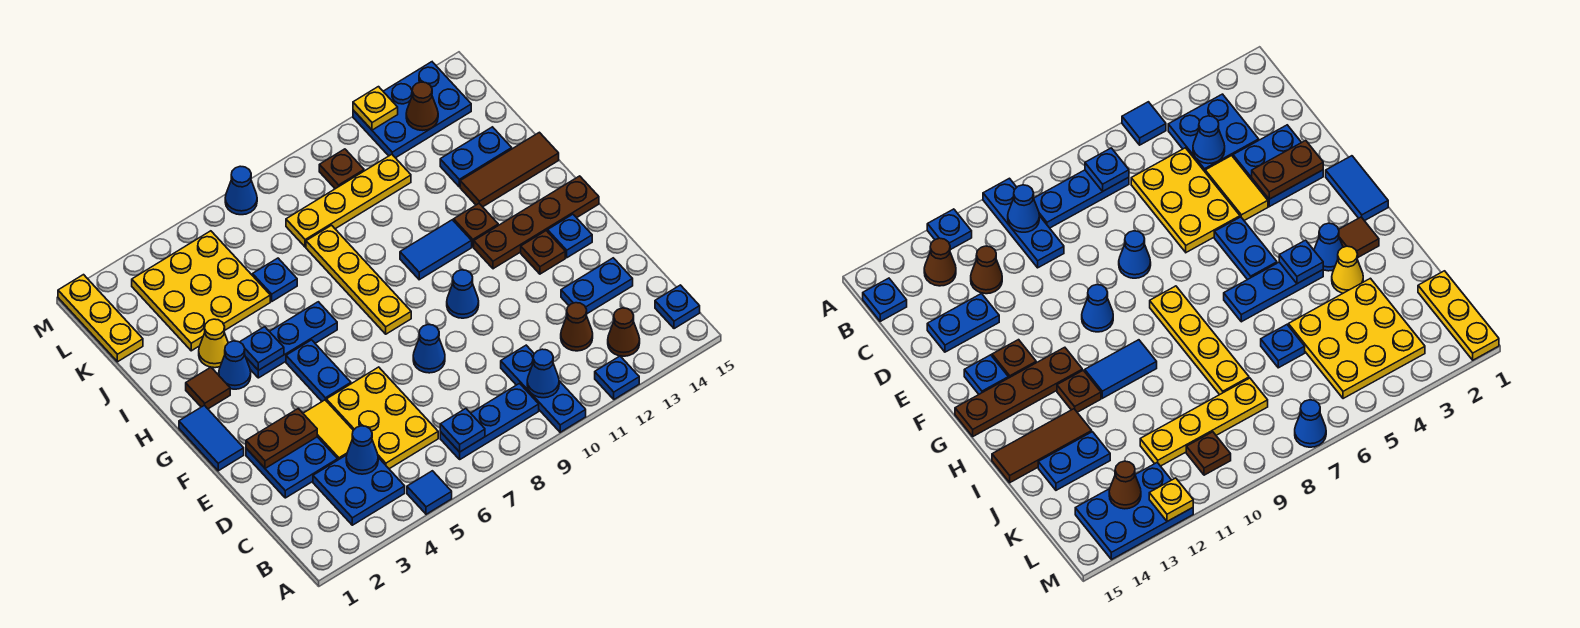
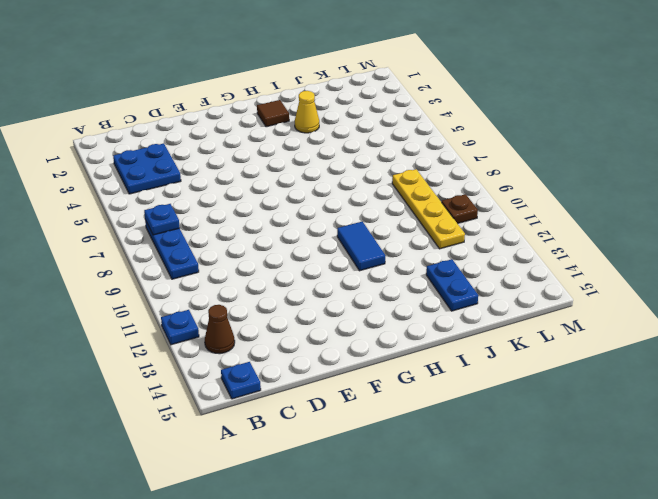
none -> blue tile A5 level 1
none -> blue plate A10:C10 level 1
none -> yellow plate C5:E6 level 1
none -> brown cone C12 level 1

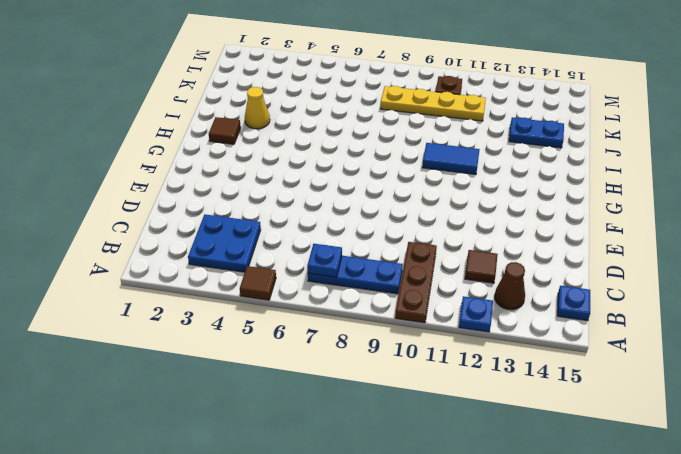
brown tile A5 level 1 -> blue tile A5 level 1
brown plate A10:C10 level 1 -> blue plate A10:C10 level 1
brown tile C12 level 1 -> brown cone C12 level 1
none -> yellow plate C5:E6 level 1
none -> blue plate D2:E3 level 1
none -> yellow tile D4:E4 level 1
none -> blue plate D13:D14 level 1

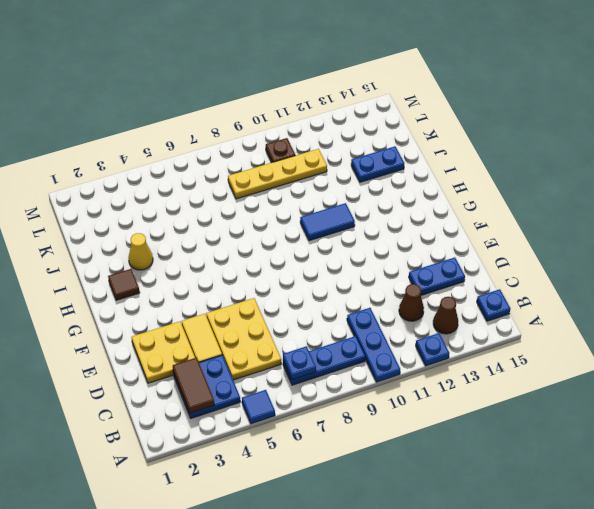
brown tile B3:C3 level 2 -> none
yellow plate D2:E3 level 1 -> blue plate D2:E3 level 1
none -> blue cone E8 level 1
none -> blue tile F1:G1 level 1
none -> blue plate F5:G5 level 1
none -> blue cone F10 level 1

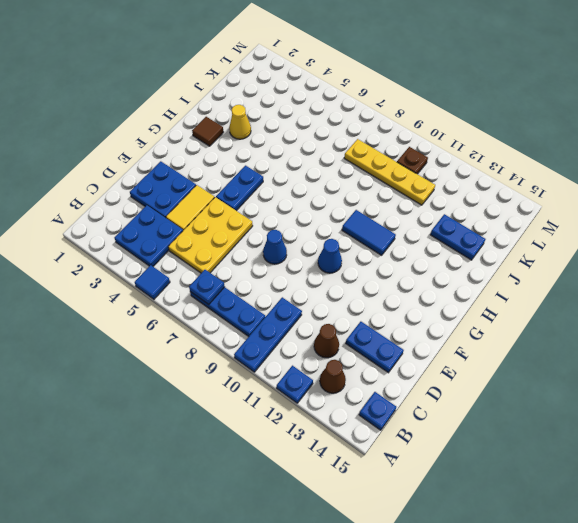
none -> blue tile F1:G1 level 1
none -> brown plate F13 level 1
none -> blue plate F14 level 1
none -> yellow plate G8:J8 level 1

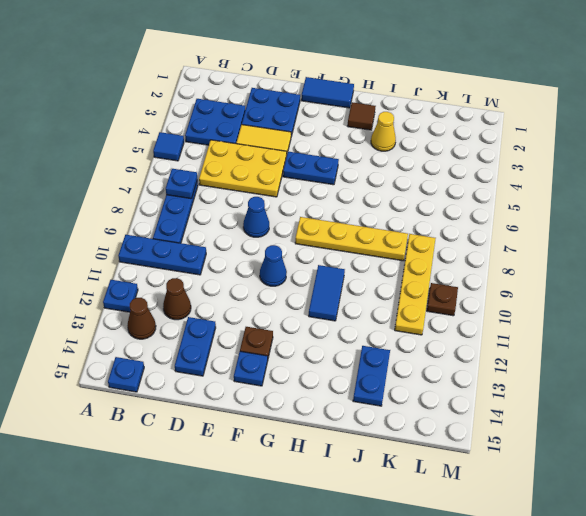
none -> brown plate G12:G15 level 1
none -> blue cone H3 level 1
none -> blue plate H4:H6 level 1
none -> brown plate H12 level 1

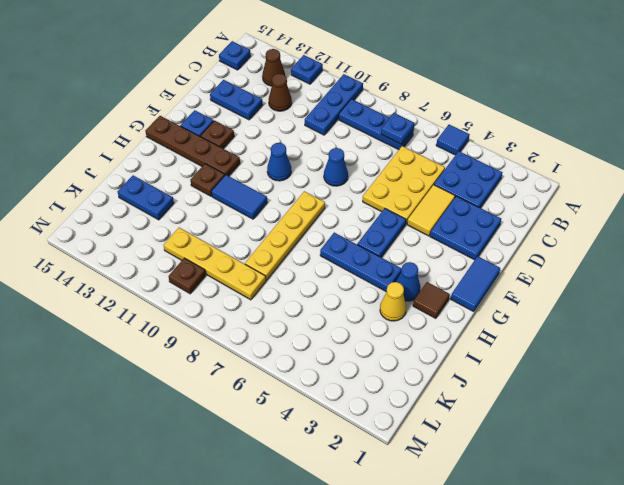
none -> brown tile I13:I15 level 1
none -> yellow plate J3:L5 level 1
none -> blue plate J6 level 1
none -> yellow plate K1:M1 level 1

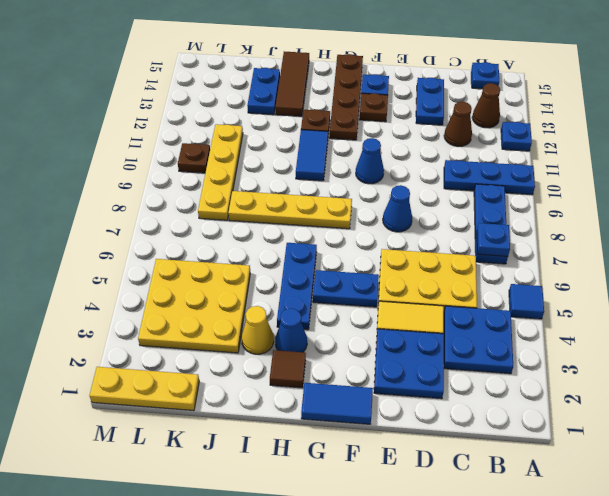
none -> blue plate J6 level 1
none -> blue plate L12:M14 level 1
none -> blue cone M7 level 1
none -> blue cone B10 level 2

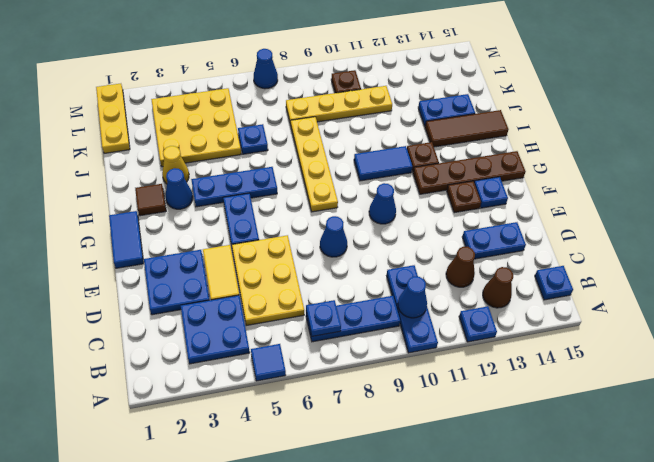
none -> blue plate L12:M14 level 1
none -> blue cone C4 level 2
none -> brown plate E2:E3 level 2
none -> blue plate H4 level 2

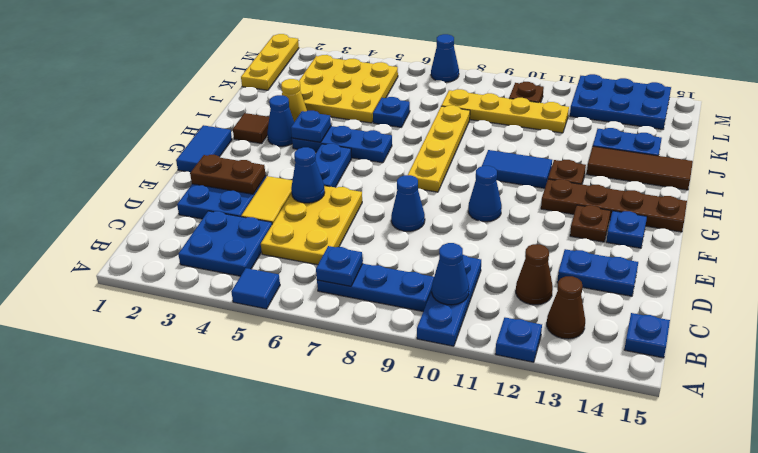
blue cone E5 level 2 -> blue cone C4 level 2
none -> brown cone L13 level 2
none -> yellow plate M12 level 2

